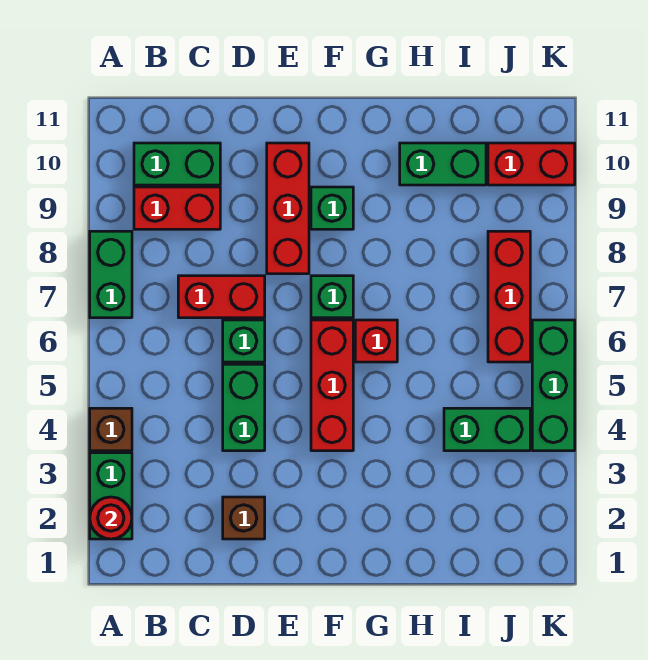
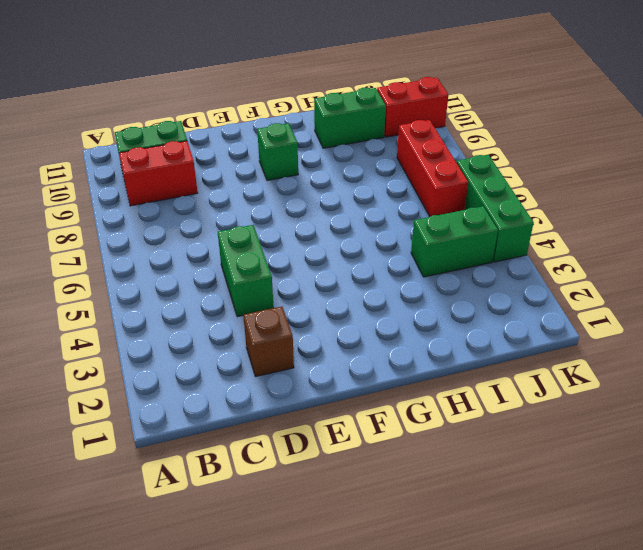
none -> green brick A2:A3 level 1
none -> brown brick A4 level 1
none -> green brick A7:A8 level 1

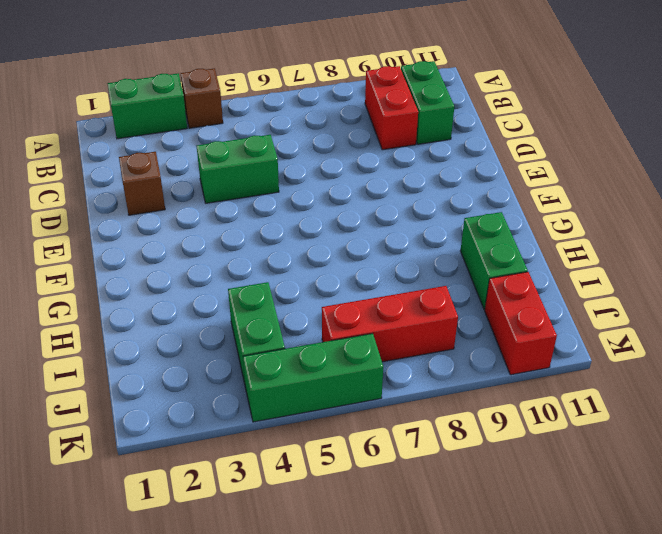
none -> green brick A7:A8 level 1
none -> red brick C7:D7 level 1
none -> green brick D6 level 1

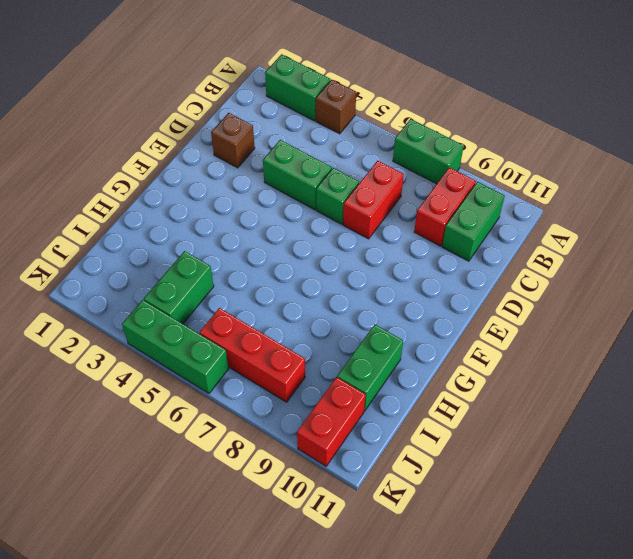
none -> red brick E8:E10 level 1
none -> red brick F4:F6 level 1
none -> green brick F7 level 1

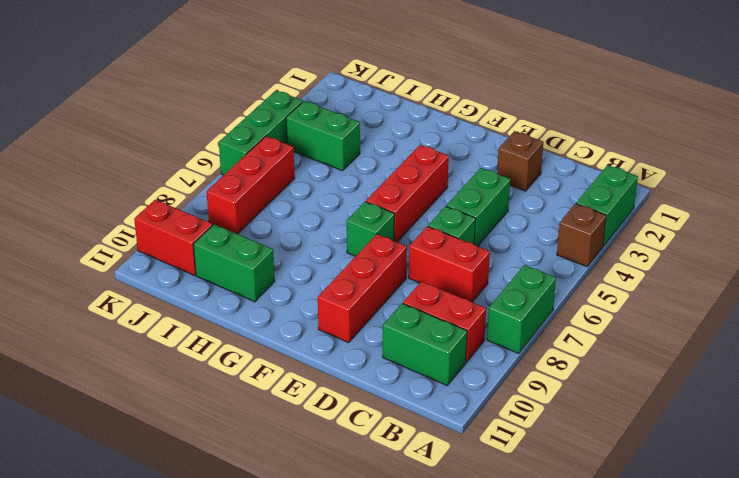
none -> green brick F9 level 1
none -> red brick G6 level 1
none -> red round brick A2 level 2

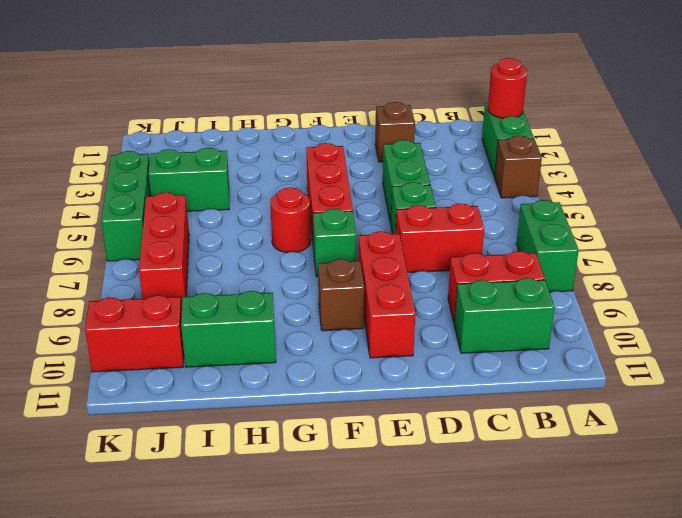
brown brick F9 level 1 -> green brick F9 level 1
red round brick G6 level 1 -> red brick G6 level 1

